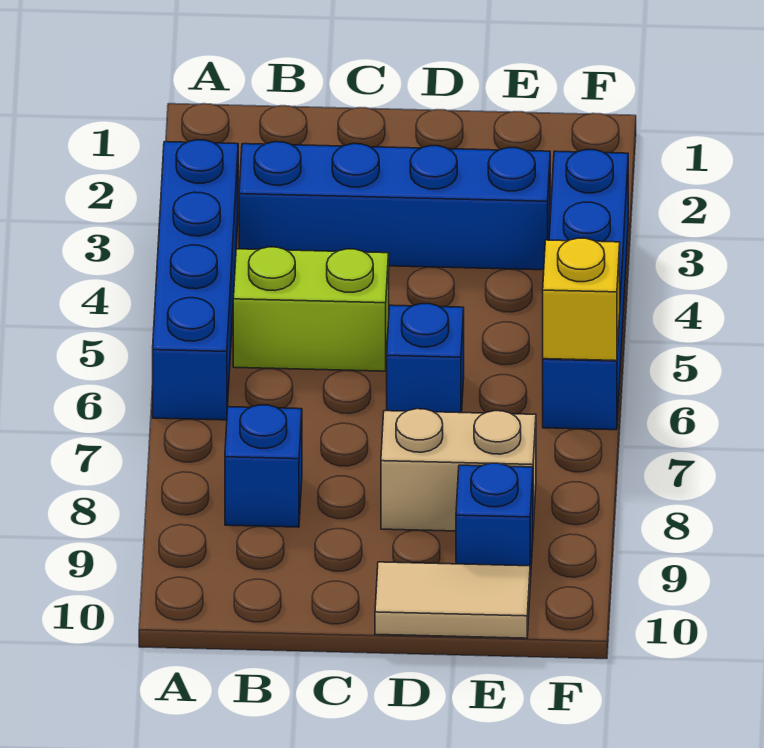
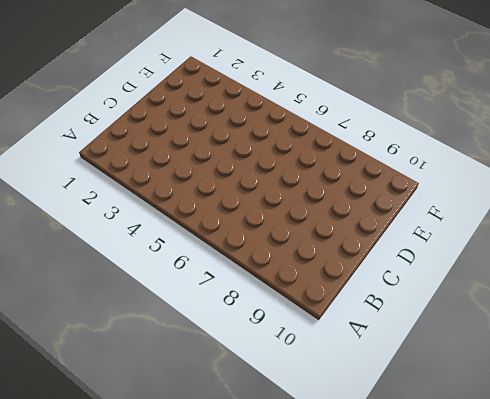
none -> blue brick A3:A6 level 1
none -> blue brick B3:E3 level 1

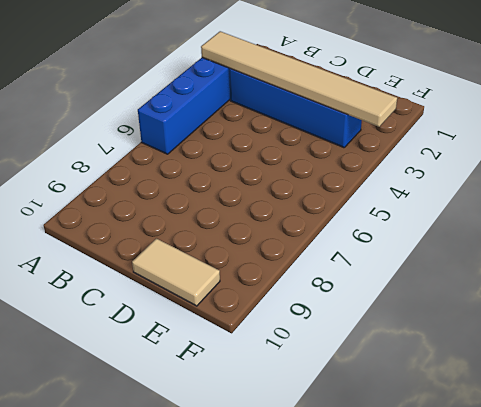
tan tile A3:F3 level 2 -> none
none -> lime brick B5:C5 level 1
none -> blue brick B8 level 1

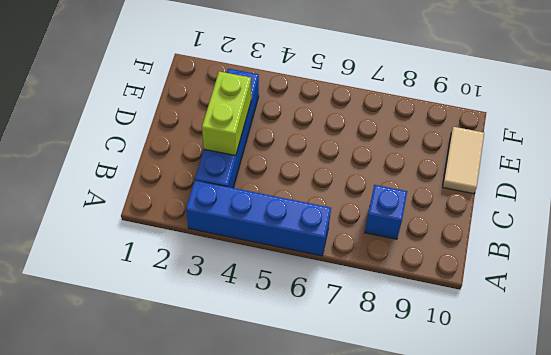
lime brick C3:D3 level 2 -> lime brick B5:C5 level 1
none -> blue brick D6 level 1
none -> tan brick D8:E8 level 1

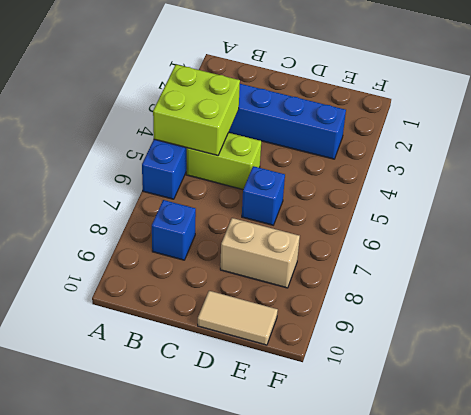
lime brick A4:B5 level 2 -> none
none -> blue brick E9 level 1
none -> blue brick F3:F6 level 1

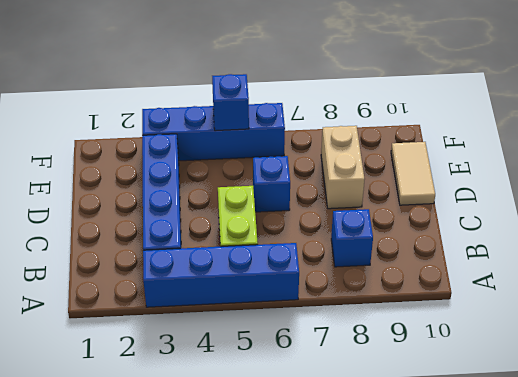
blue brick F5 level 2 -> blue brick E9 level 1
none -> yellow brick F6 level 2

